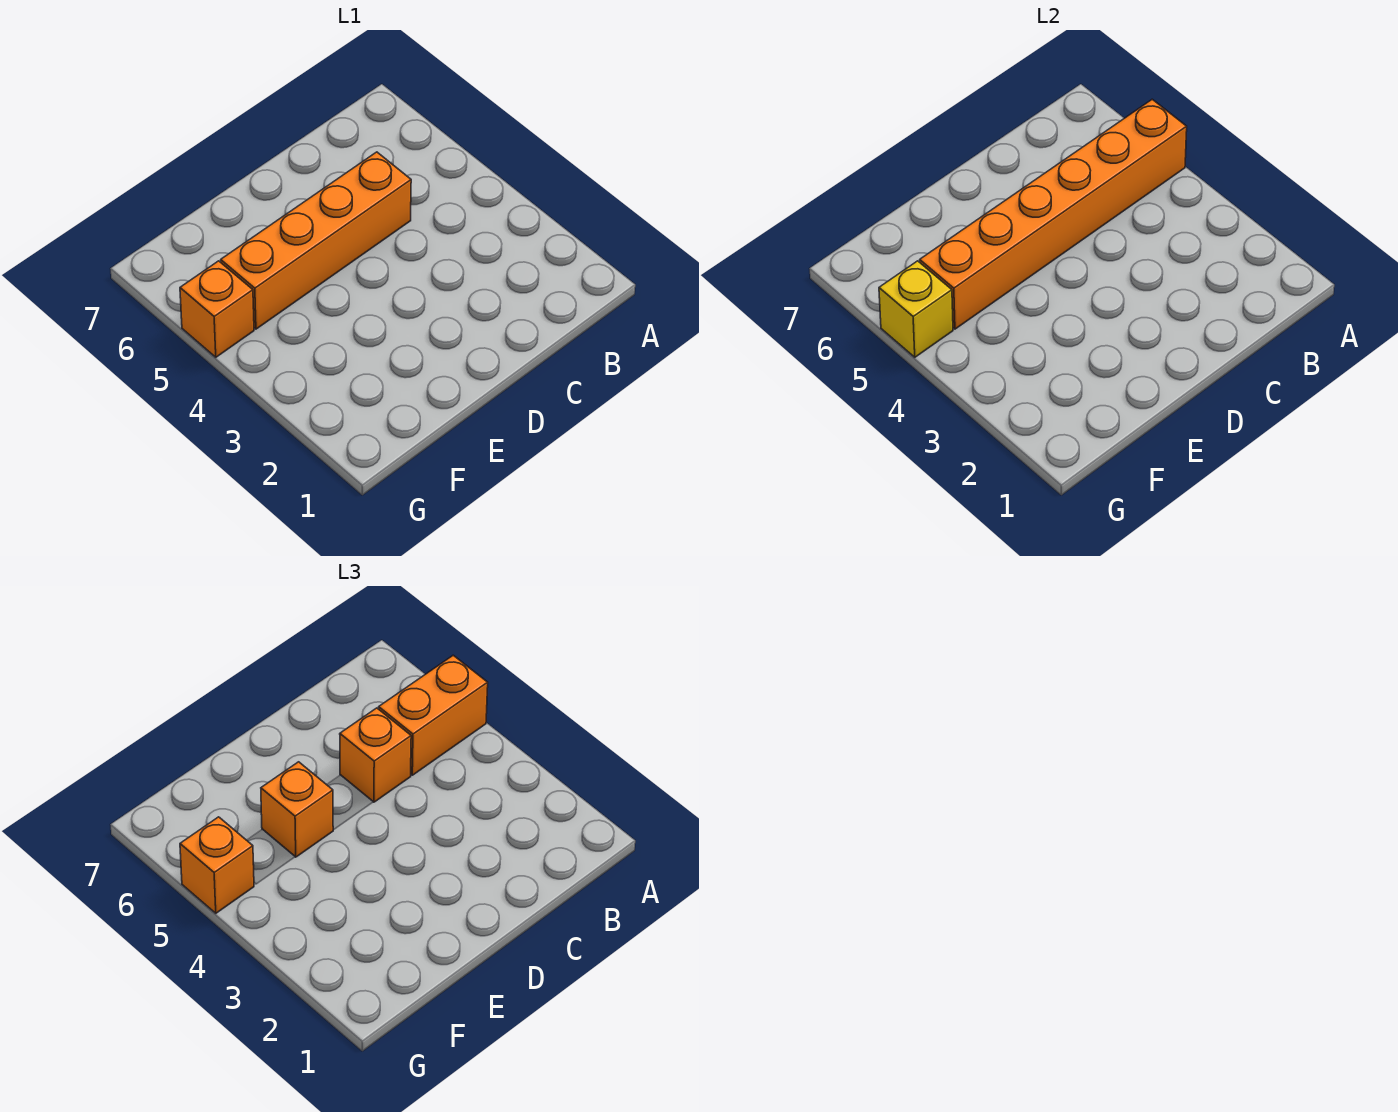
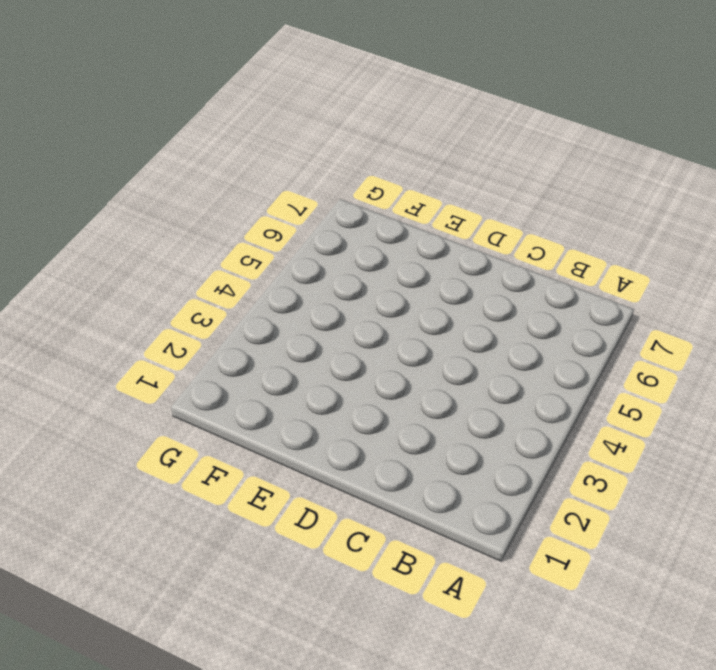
none -> orange brick C5:F5 level 1
none -> orange brick G5 level 1

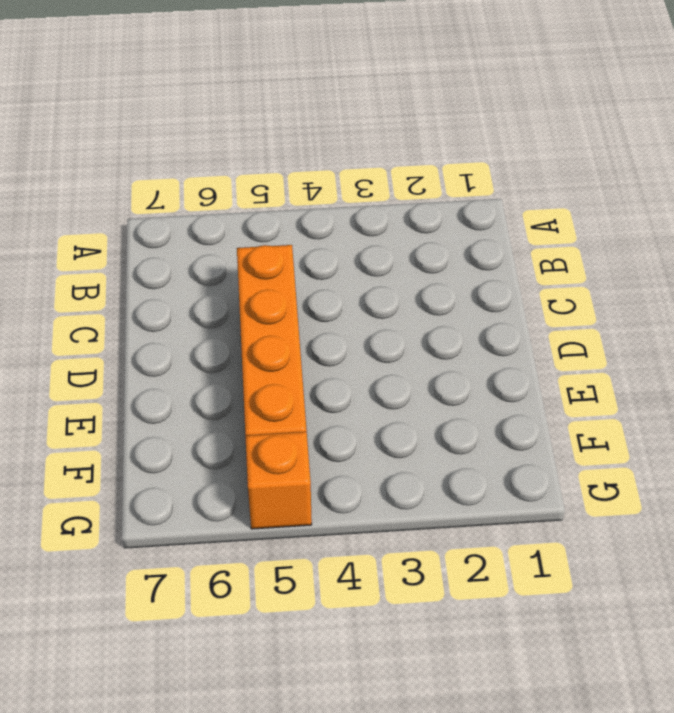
none -> orange brick A5:F5 level 2
none -> yellow brick G5 level 2

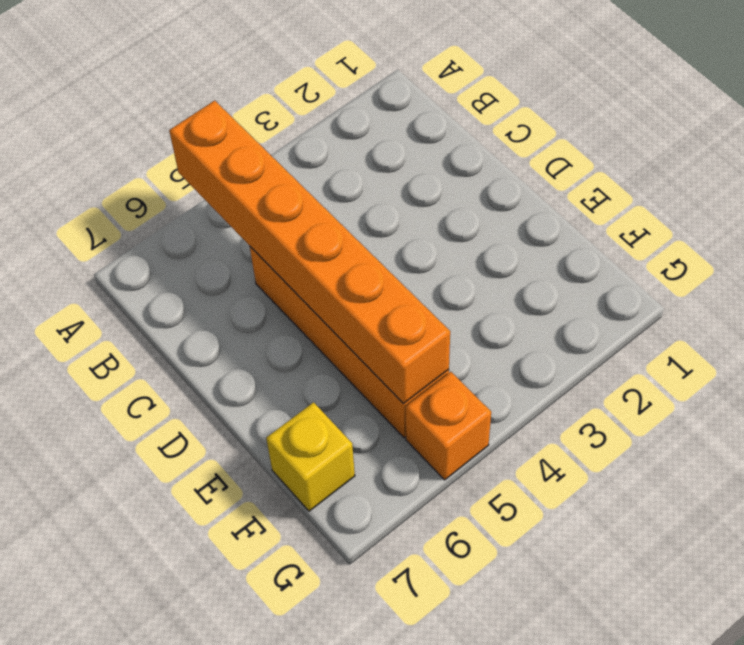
yellow brick F7 level 1 -> yellow brick G5 level 2
none -> orange brick A5:B5 level 3
none -> orange brick C5 level 3

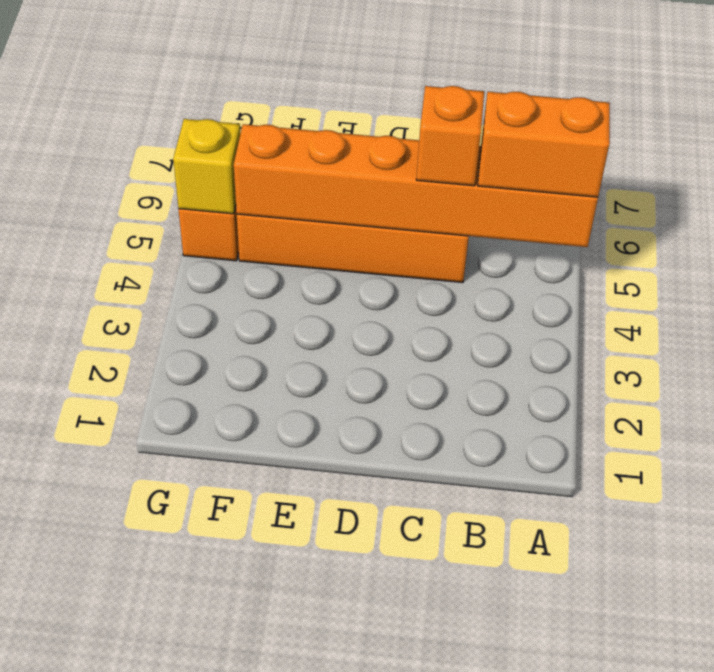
none -> orange brick E5 level 3
none -> orange brick G5 level 3

